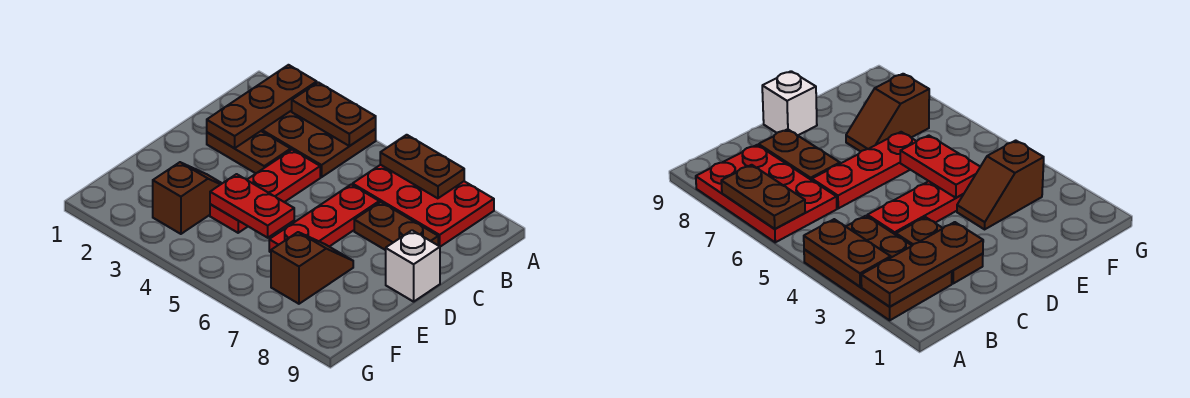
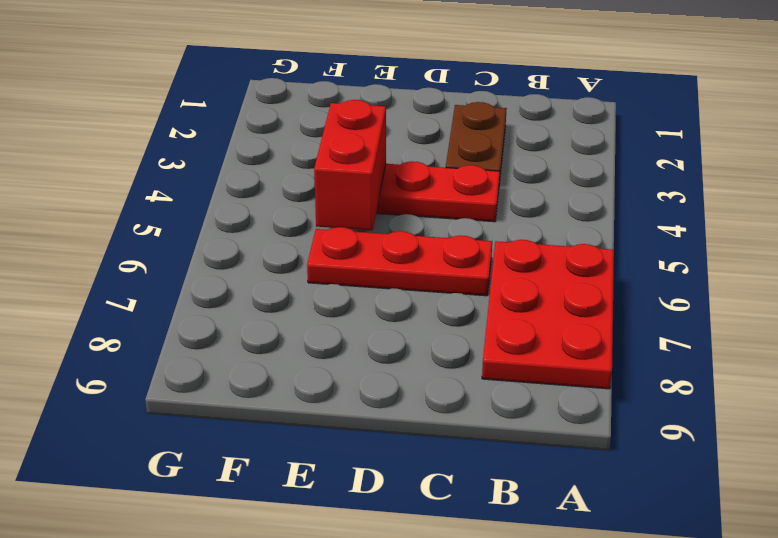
red brick E4:E5 level 2 -> red plate E4:E5 level 2
none -> brown plate A2:B4 level 1
none -> brown plate C7:C8 level 1
none -> white brick D9 level 1

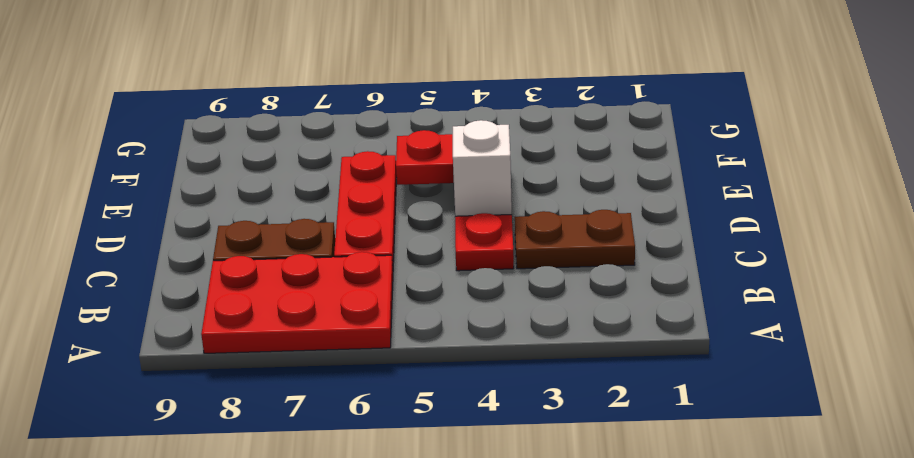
white brick D4 level 2 -> white brick D9 level 1
none -> brown plate A2:B4 level 1
none -> brown slope E3:F3 level 1 top F
none -> brown slope E7:F7 level 1 top F

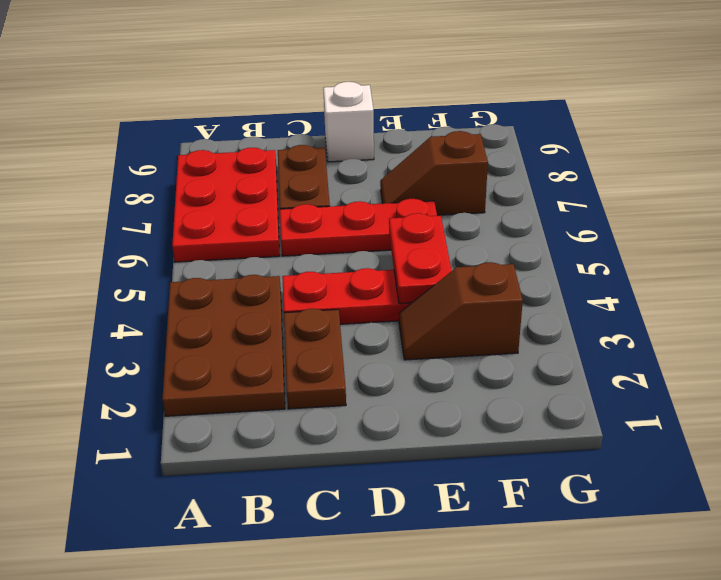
none -> brown plate A2:C2 level 2
none -> brown plate A3:A4 level 2
none -> brown plate A6:A7 level 2

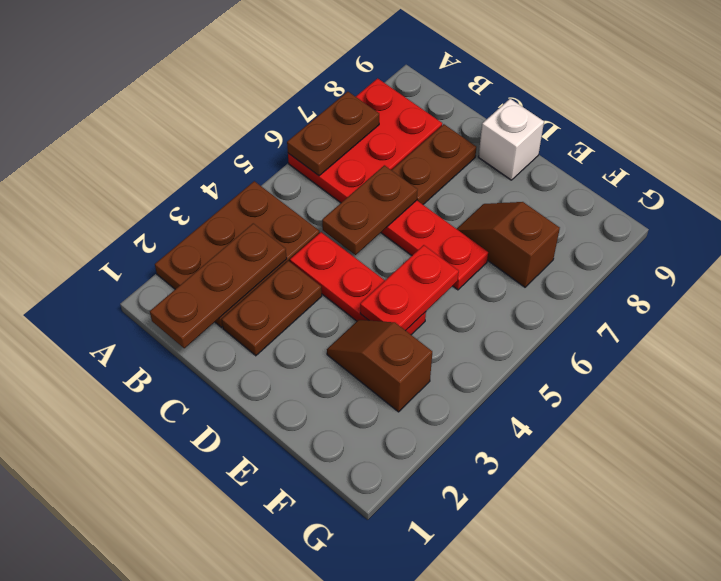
brown plate B1:B3 level 2 -> brown plate A2:C2 level 2
brown plate C5:C6 level 2 -> brown plate A3:A4 level 2

